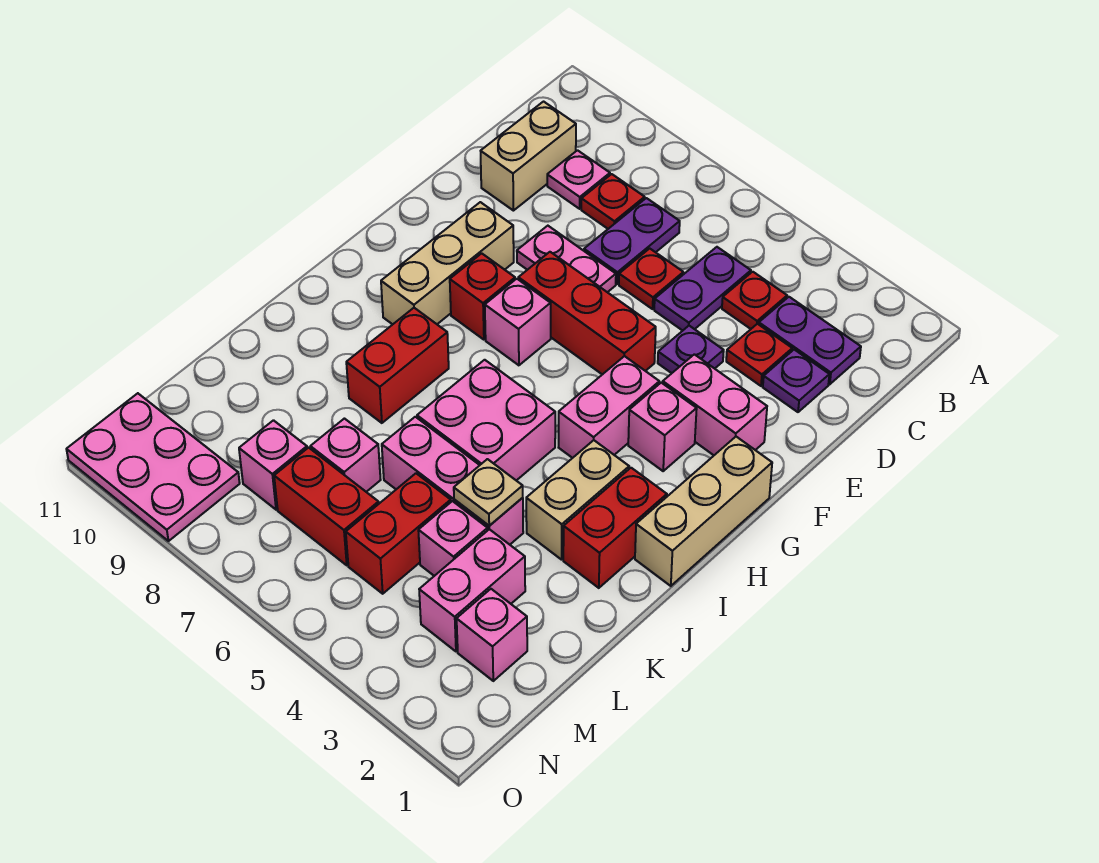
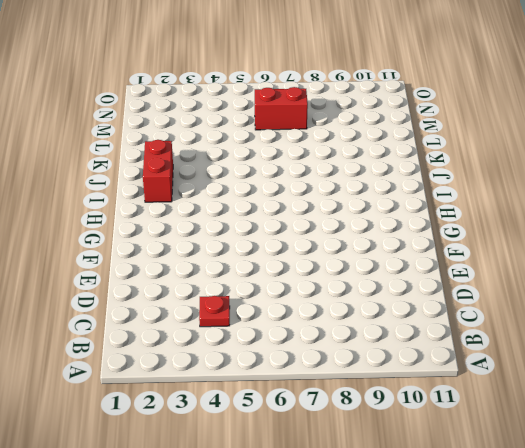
none -> purple plate C2:C3 level 1
none -> purple plate C5:D5 level 1
none -> purple plate C7:D7 level 1
none -> red plate C8 level 1

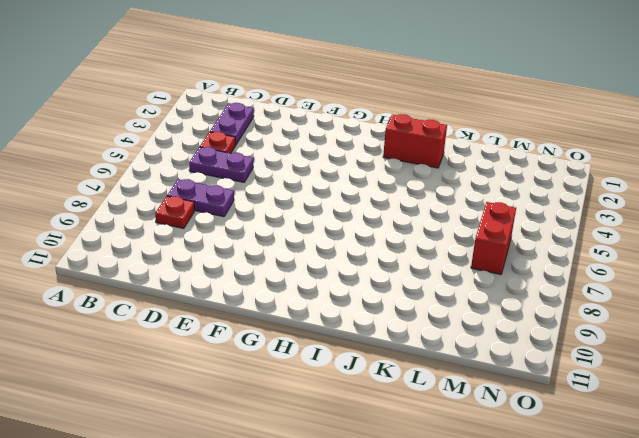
none -> pink plate C9 level 1
none -> tan brick C10:D10 level 1
none -> purple plate D2 level 1
none -> red plate D3 level 1

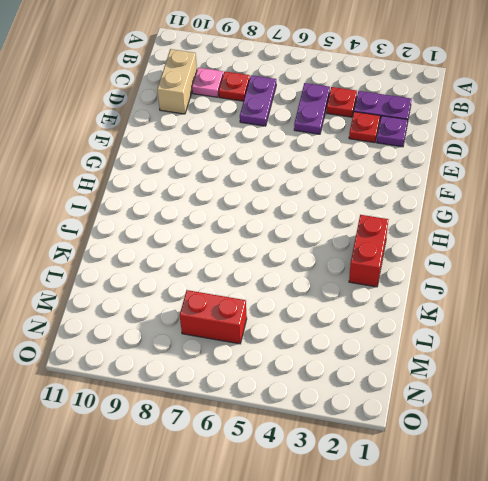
none -> red plate D6 level 1
none -> purple plate E4 level 1
none -> pink plate E7:E8 level 1
none -> pink brick F2:F3 level 1

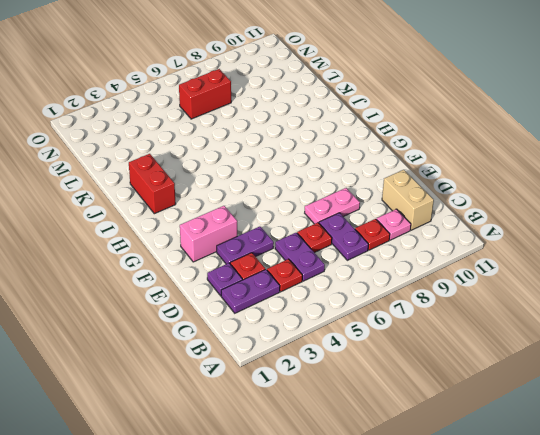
purple plate E3:E4 level 1 -> purple plate E4 level 1
none -> red brick F5:F7 level 1
none -> tan brick F9:H9 level 1
none -> tan brick G1:I1 level 1
none -> pink brick G3 level 1

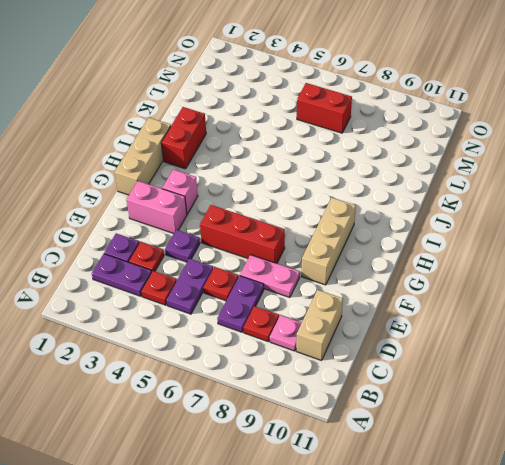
none -> pink brick G4:H4 level 1
none -> pink brick G7 level 1
none -> red brick G8 level 1
none -> tan brick I3:J3 level 1

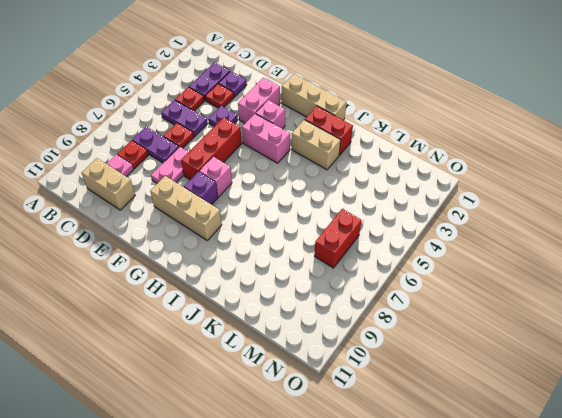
purple brick G8 level 1 -> red brick G8 level 1
none -> pink brick I5:J6 level 1
none -> red brick I8:J8 level 1
none -> pink brick K4:K6 level 1
none -> pink brick L3:M3 level 1

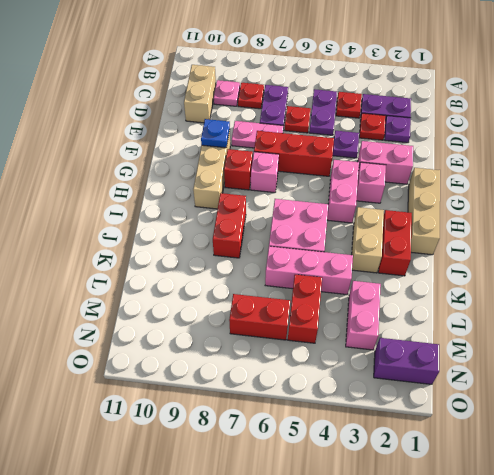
blue plate F9 level 2 -> none
purple brick N1:N2 level 1 -> none
none -> pink brick L4 level 1
none -> pink brick L7 level 1
none -> pink brick M2 level 1
none -> pink brick M8 level 1

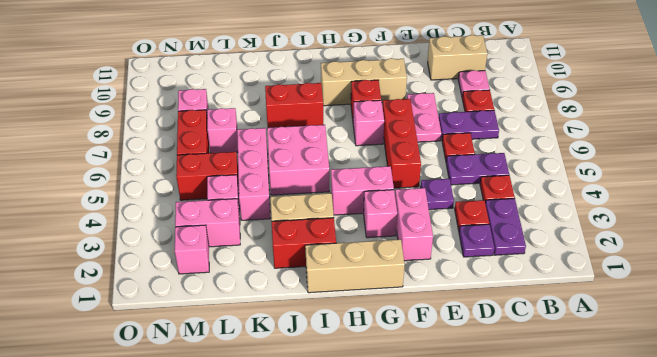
none -> pink plate N9:O11 level 1
none -> tan plate K4 level 2

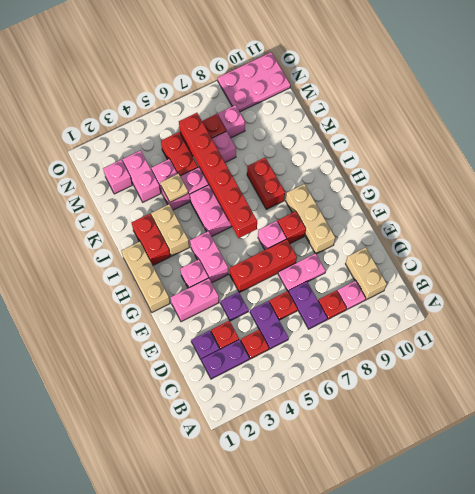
red brick H6:M6 level 2 -> none

